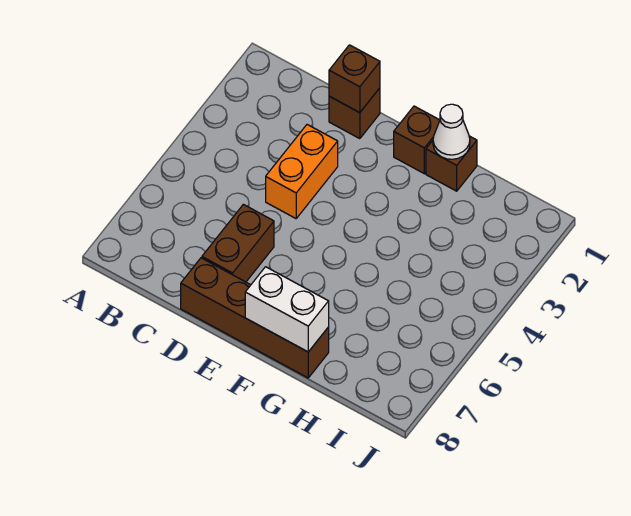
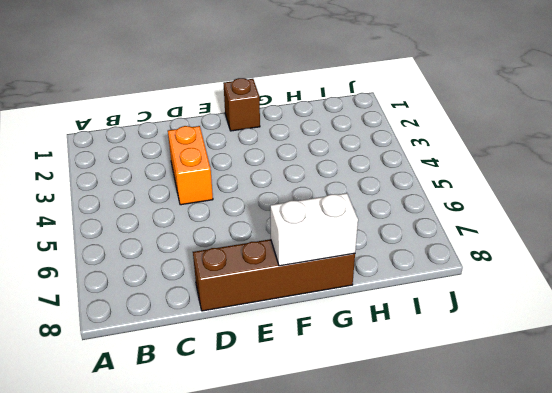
none -> brown brick D1 level 1
none -> brown brick D6:D7 level 1

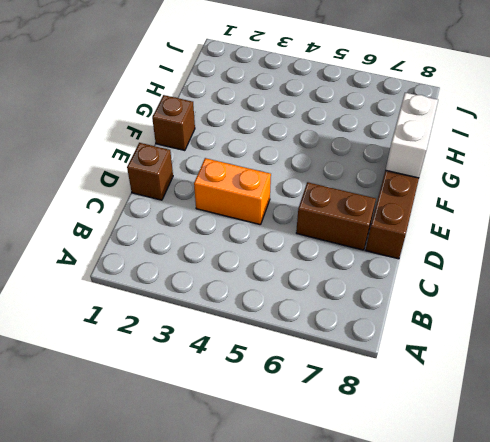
none -> brown brick G1 level 1
none -> brown brick D1 level 2

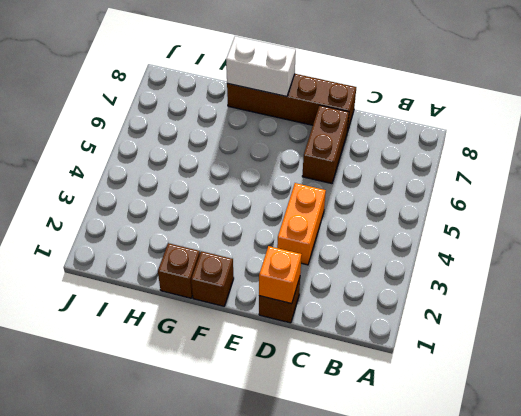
orange brick D1 level 2 -> brown brick D1 level 2
none -> white cone G1 level 2

